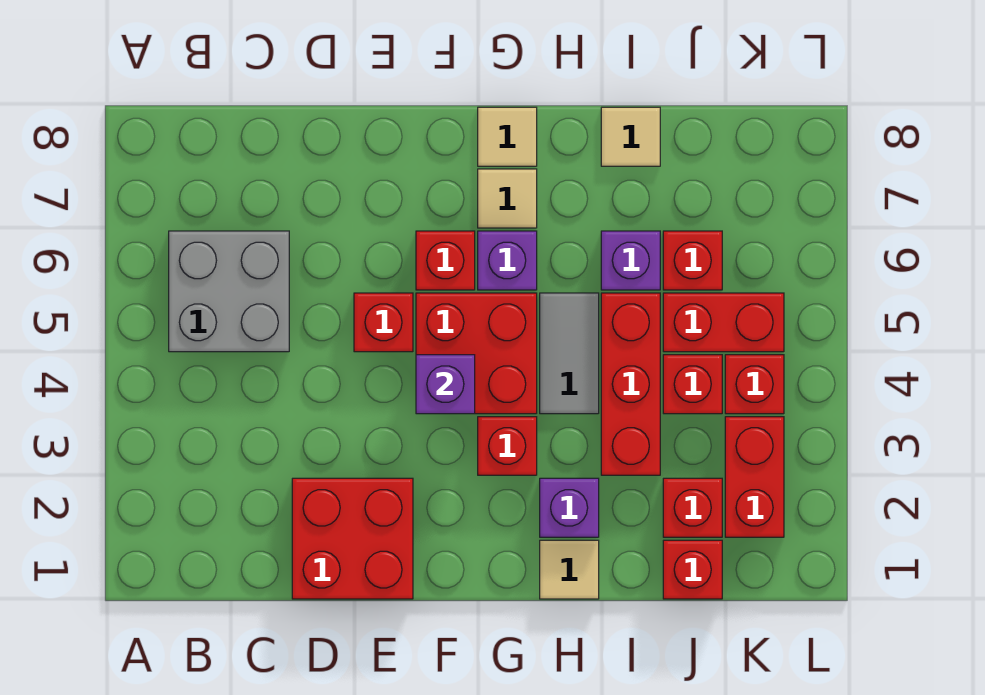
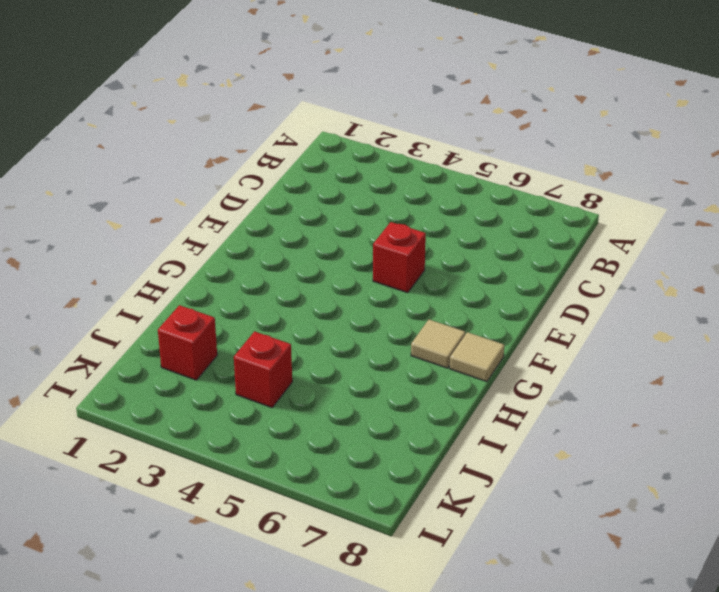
none -> grey brick B5:C6 level 1
none -> red brick D1:E2 level 1
none -> red brick F4:G5 level 1

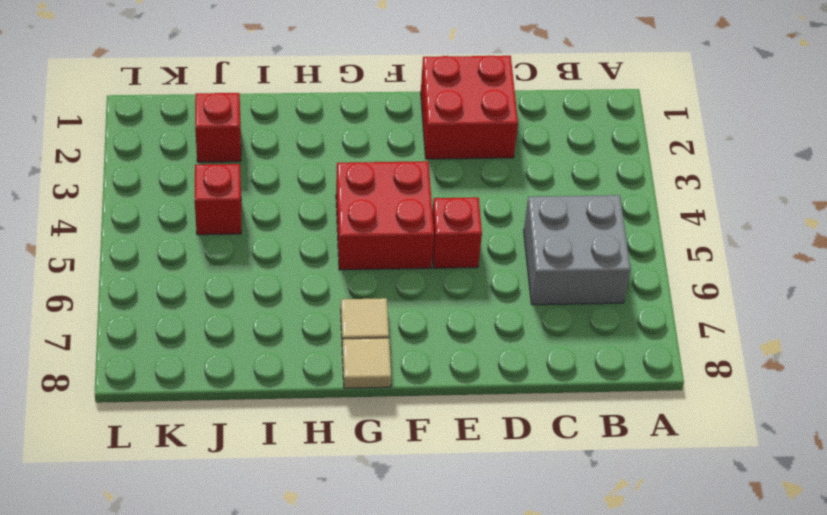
none -> red brick F6 level 1
none -> red brick G3 level 1
none -> purple brick G6 level 1

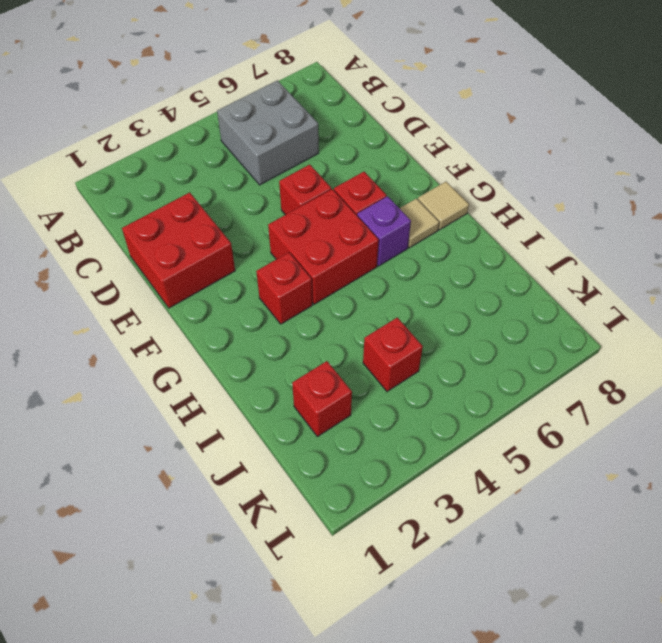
none -> tan tile H1 level 1
none -> purple brick H2 level 1
none -> grey tile H4:H5 level 1

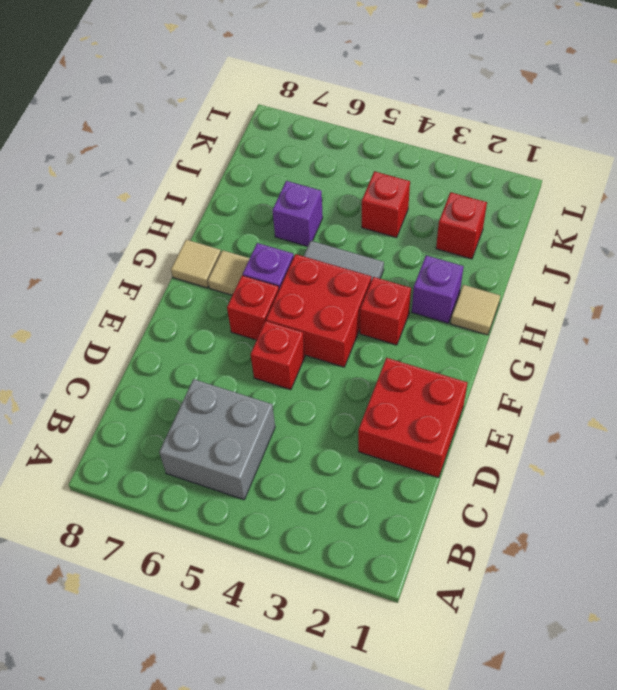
none -> red brick I3:I5 level 1
none -> tan tile I8 level 1
none -> red brick J1 level 1

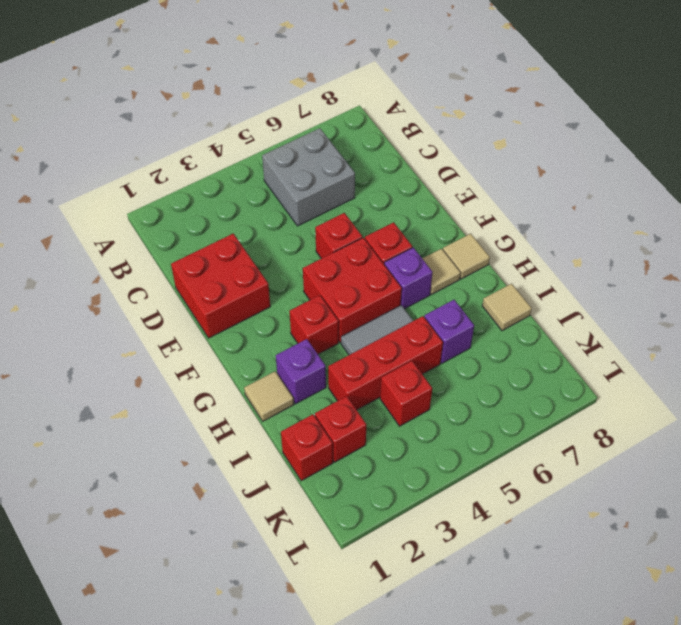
none -> red brick J5:K5 level 1
none -> red brick J6 level 1
none -> red brick K2:K3 level 1

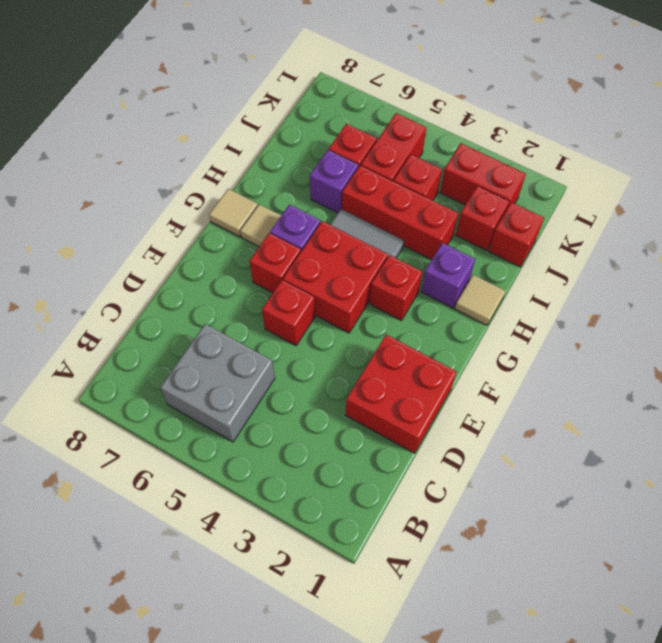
none -> tan tile I8 level 1
none -> red brick K4 level 1
none -> purple brick F4 level 2

